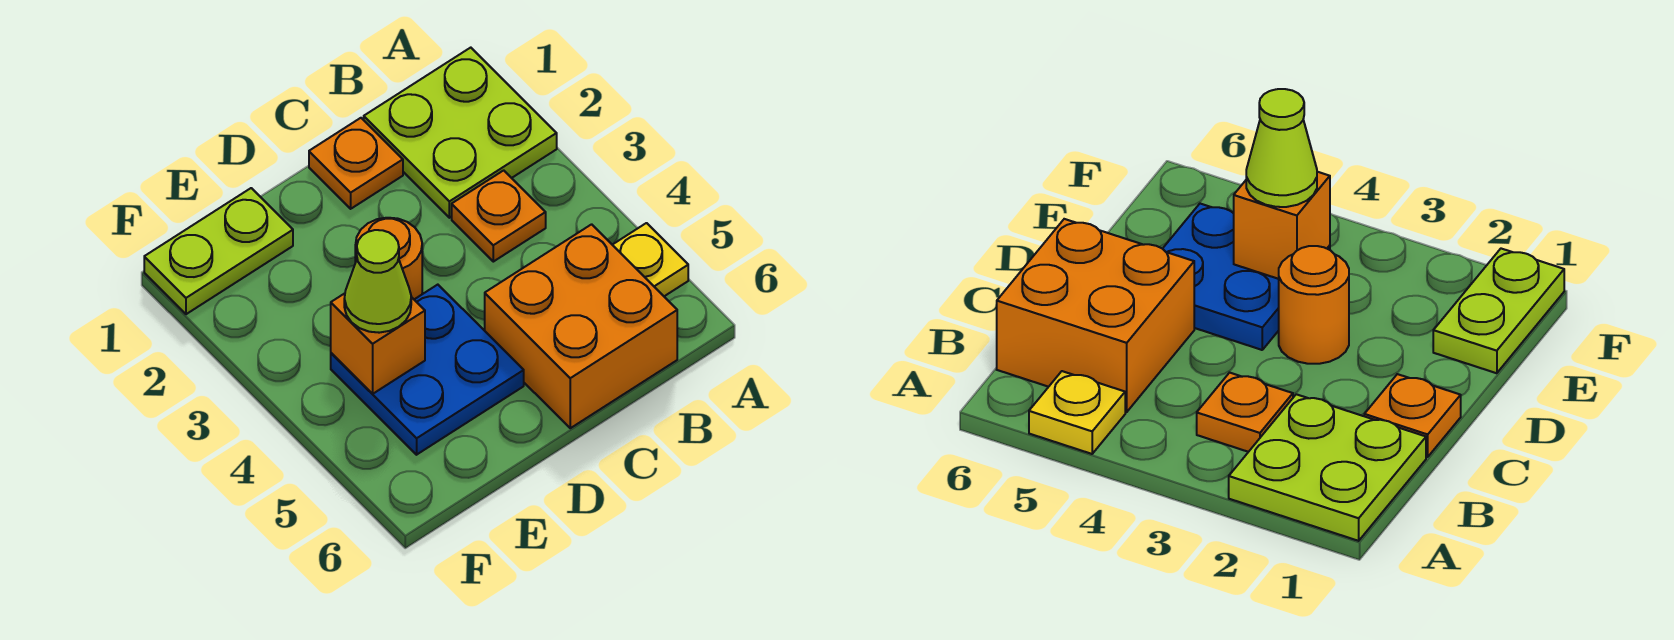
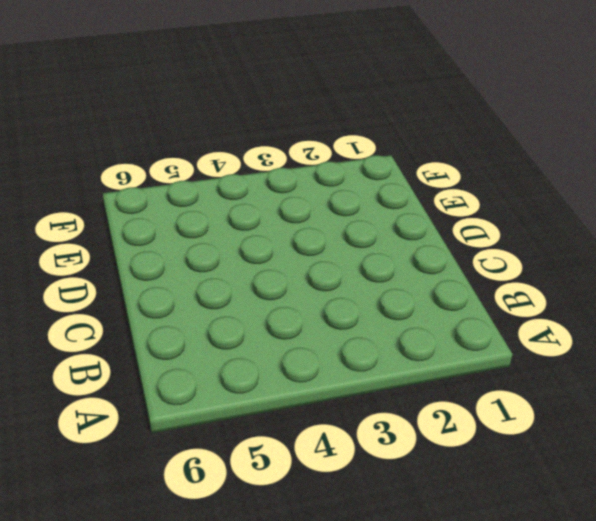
none -> lime plate A1:B2 level 1
none -> yellow plate A5 level 1

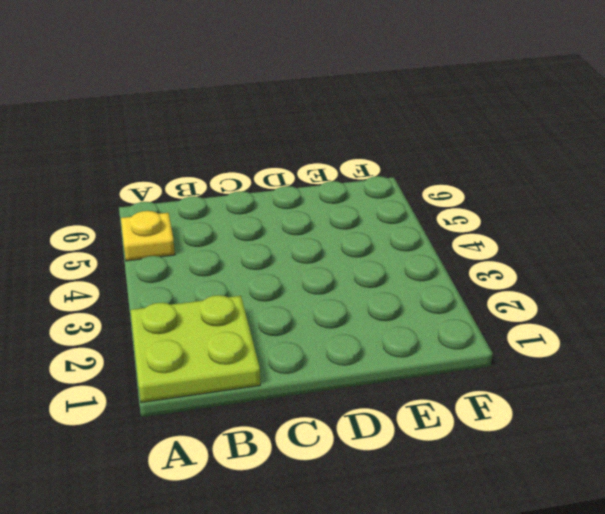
none -> orange plate B3 level 1
none -> orange brick B5:C6 level 1

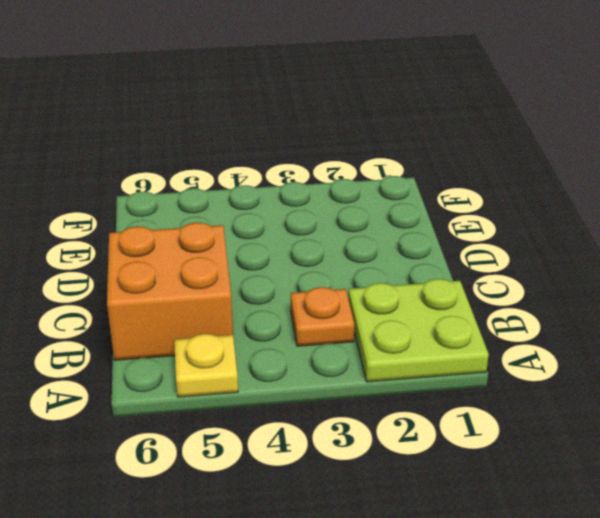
none -> orange plate C1 level 1
none -> orange round brick D3 level 1

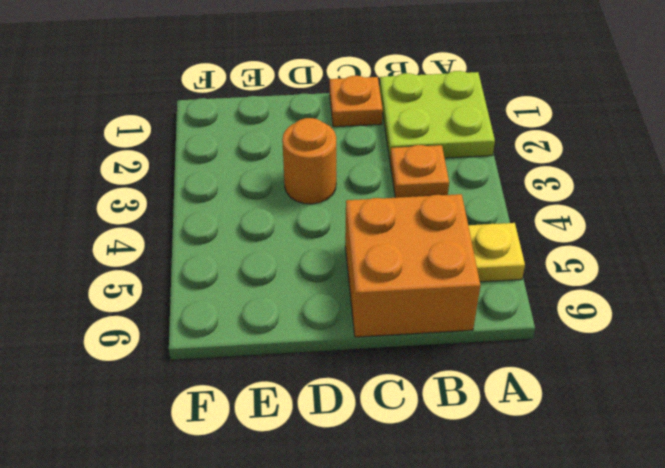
none -> blue plate D4:E5 level 1
none -> lime plate E1:F1 level 1

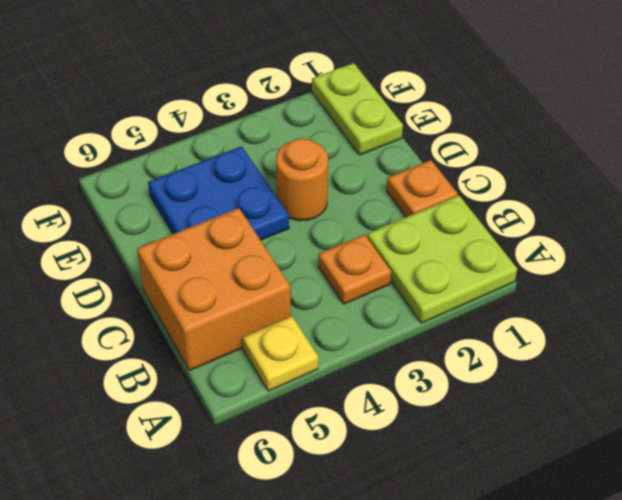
none -> orange brick E4 level 2
none -> lime cone E4 level 3

